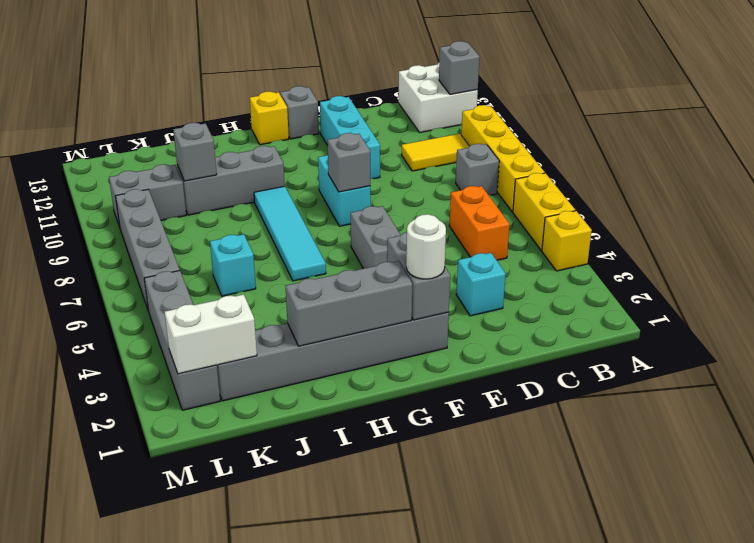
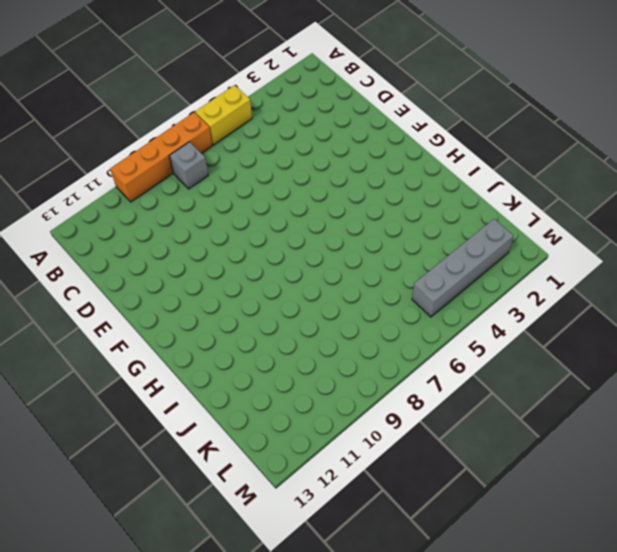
orange brick A7:A10 level 1 -> yellow brick A7:A10 level 1
none -> yellow brick A4 level 1
none -> white brick A12:B13 level 1
none -> yellow tile B10:C10 level 1

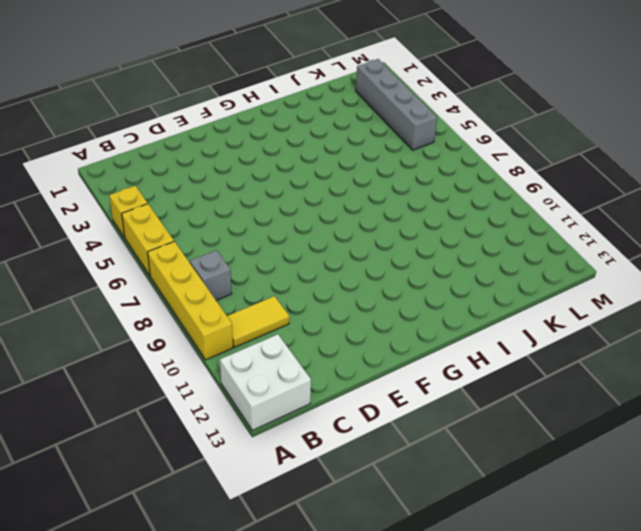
none -> orange brick C5:C6 level 1
none -> cyan brick D3 level 1
none -> cyan brick E10:E12 level 1

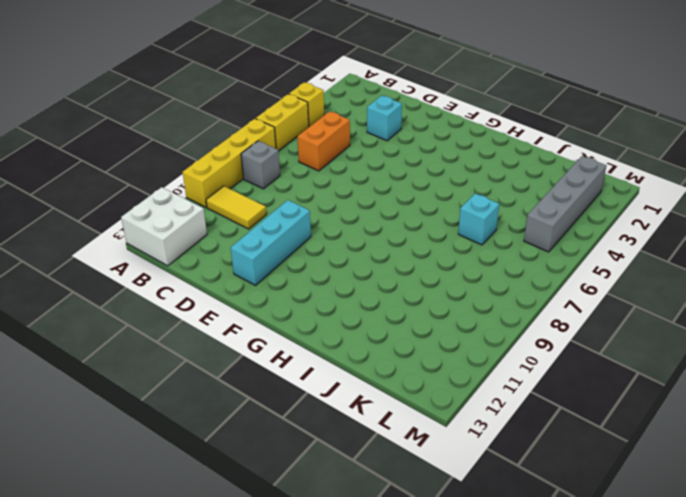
none -> grey brick F2:K2 level 1
none -> grey brick F5:F6 level 1
none -> cyan brick F8:F9 level 1

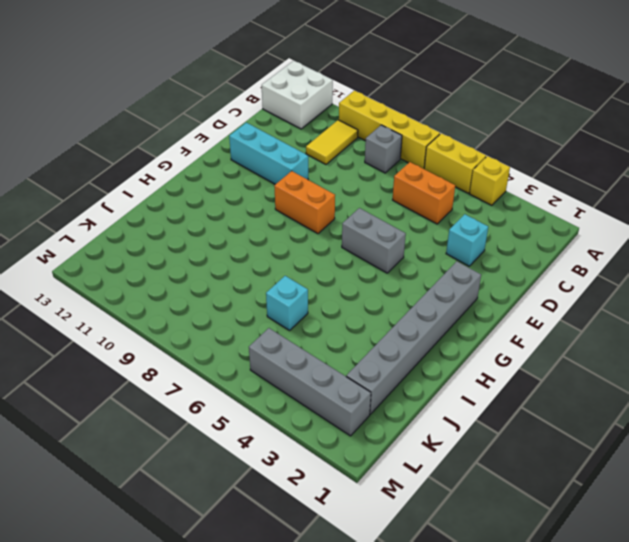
orange brick F8:F9 level 1 -> cyan brick F8:F9 level 1
none -> grey brick F13 level 1
none -> yellow brick G13 level 1
none -> cyan tile H6:H9 level 1

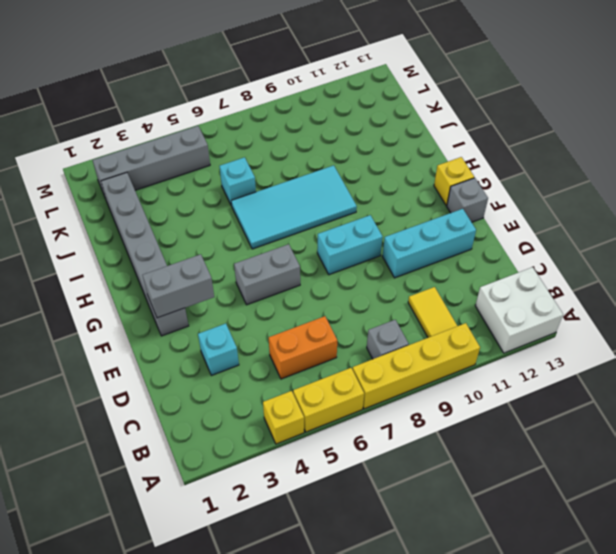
cyan tile H6:I9 level 1 -> cyan tile H6:H9 level 1
none -> grey brick H10:J10 level 1
none -> grey brick K10:L10 level 1
none -> grey brick L6:L9 level 1

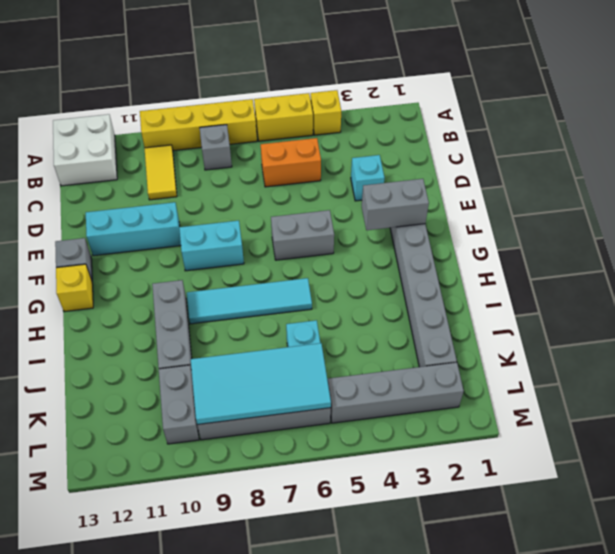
cyan tile K6:L9 level 2 -> none
none -> grey brick A12 level 2
none -> grey brick F8 level 2
none -> grey brick G2:I2 level 2

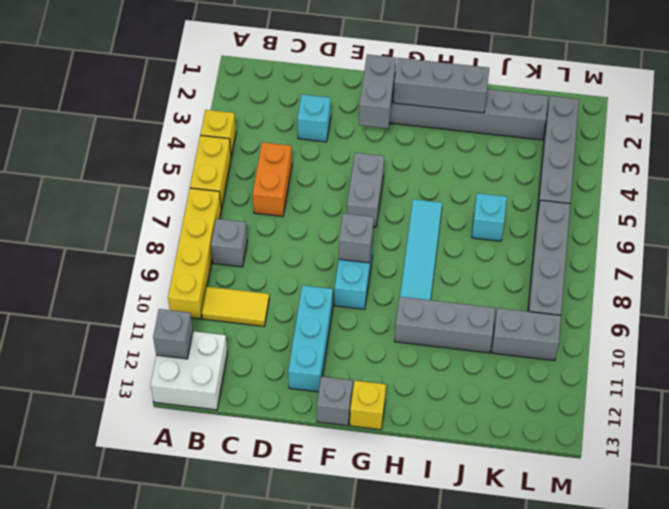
none -> grey brick J10 level 2
none -> white brick K2:L2 level 2
none -> white round brick F2 level 3

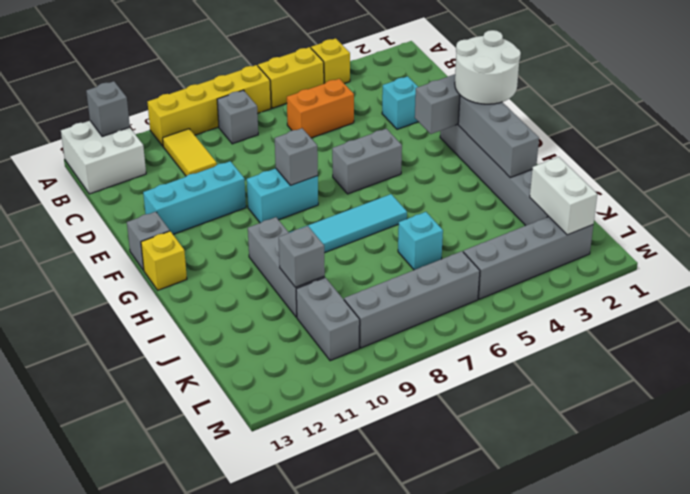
white round brick F1:G2 level 3 -> white round brick F2 level 3

